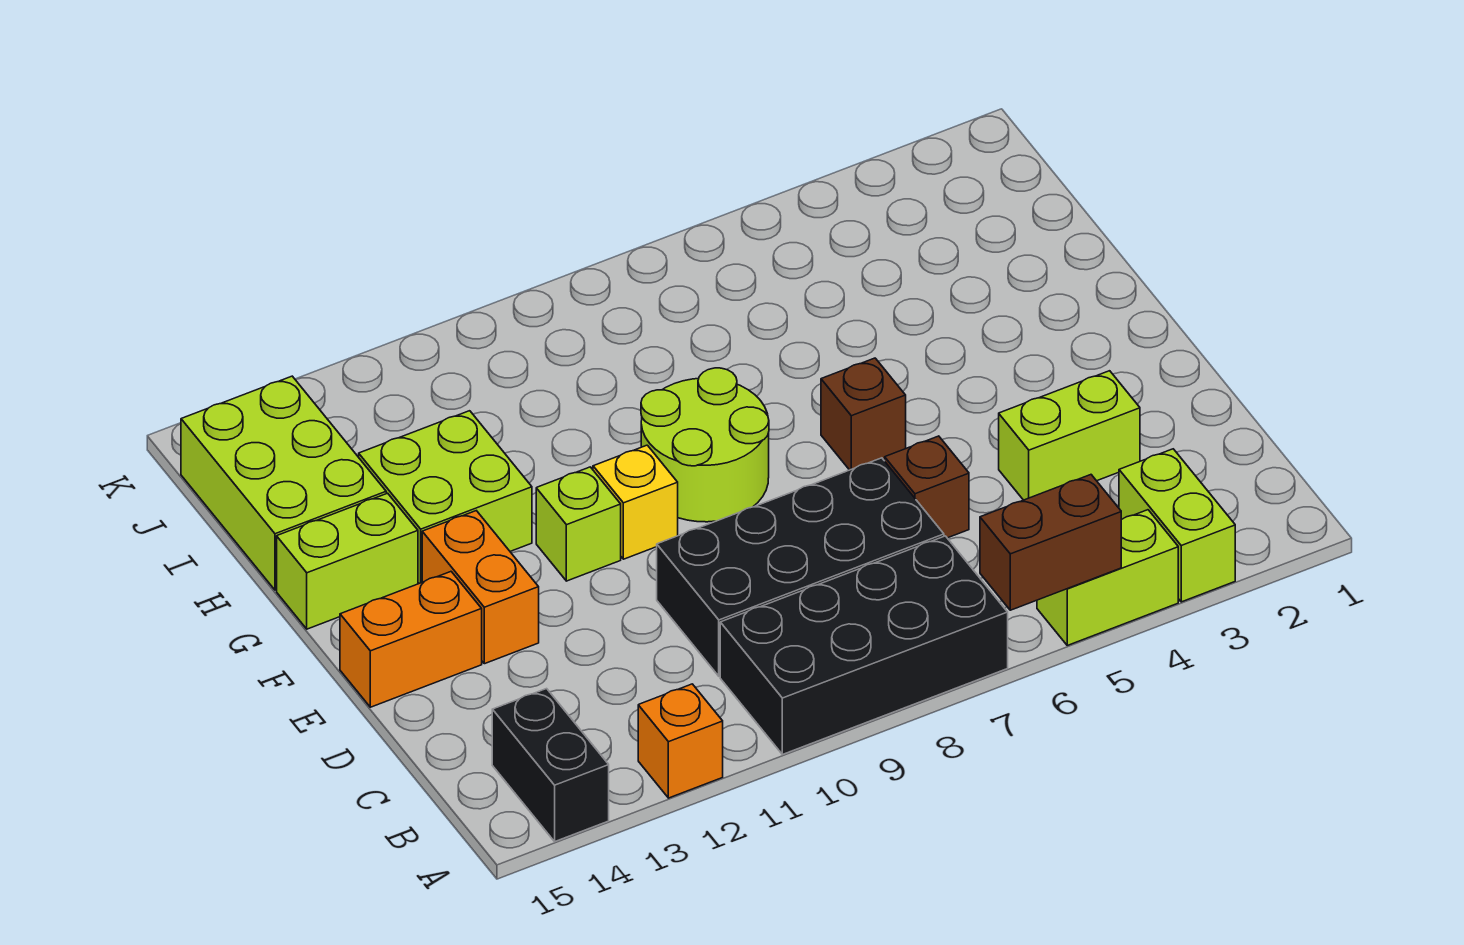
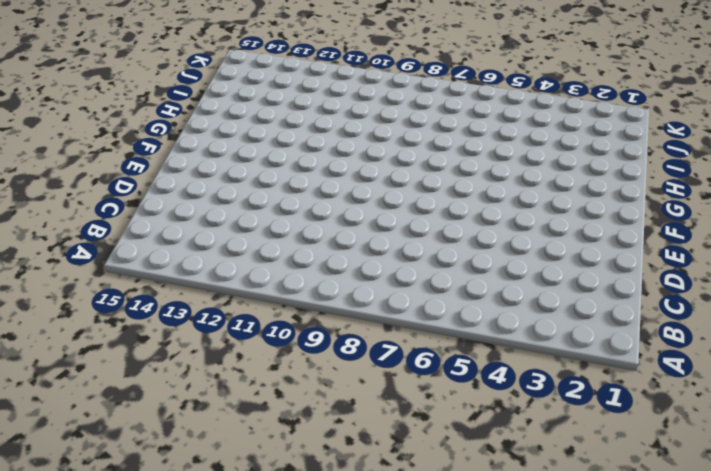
none -> lime brick A3:B3 level 1
none -> lime brick A4:A5 level 1
none -> black brick A7:B10 level 1

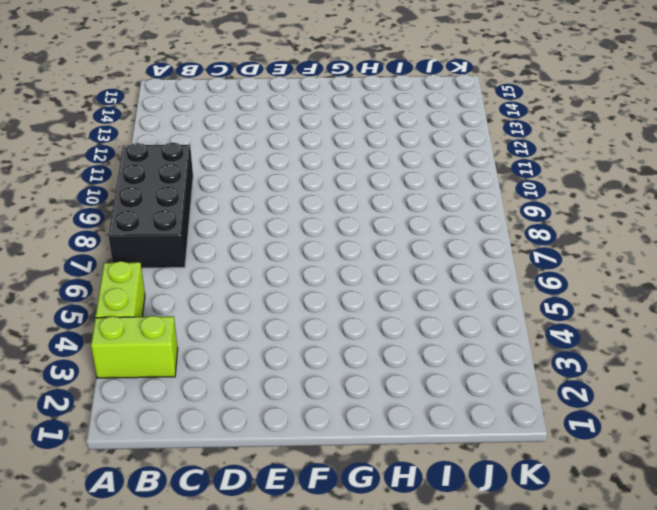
none -> orange brick A12 level 1
none -> black brick A14:B14 level 1
none -> black brick C7:D10 level 1

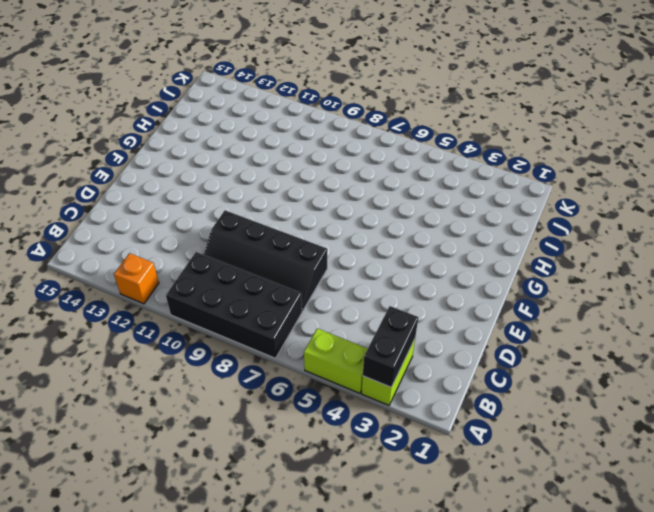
black brick A3:B3 level 2 -> black brick A14:B14 level 1
black slope C7:D10 level 1 top D -> black brick C7:D10 level 1
none -> lime brick D3:D4 level 1
none -> brown brick D6 level 1
none -> orange brick E13:F13 level 1

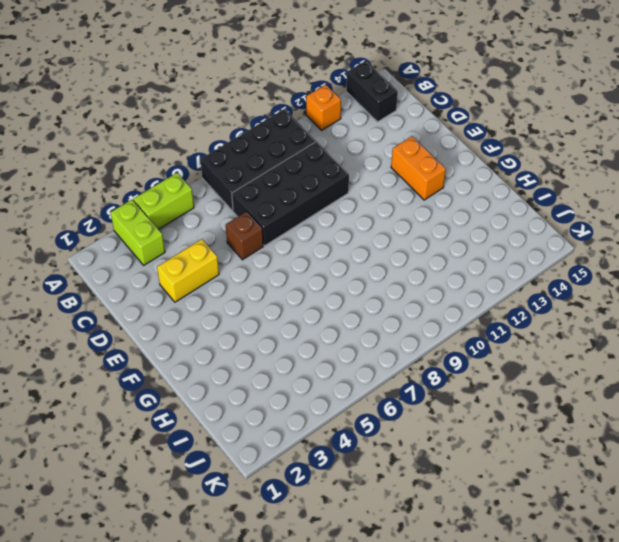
yellow brick D3:D4 level 1 -> lime brick D3:D4 level 1
none -> orange brick E14:E15 level 1
none -> brown brick F6 level 1
none -> lime round brick F8:G9 level 1

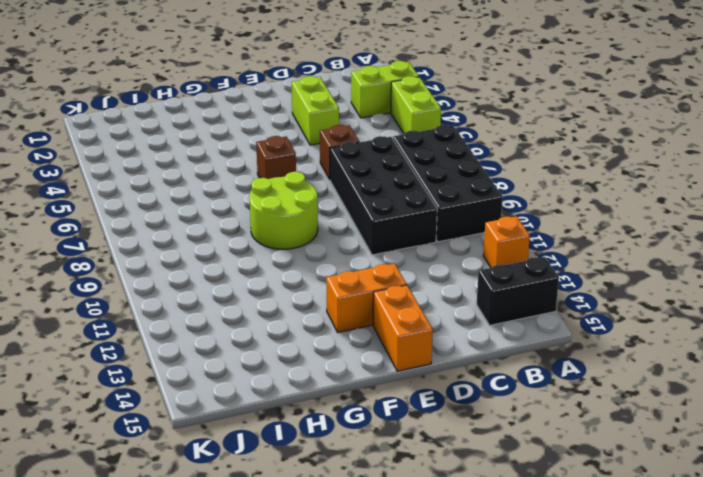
none -> yellow brick F10 level 1
none -> lime brick F11 level 1
none -> lime brick G12:H13 level 1

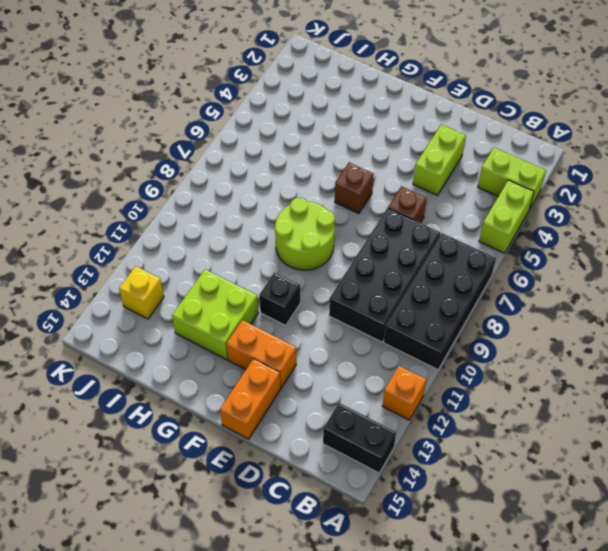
black brick F11 level 1 -> lime brick F11 level 1
yellow brick J13 level 1 -> yellow brick F10 level 1
none -> lime brick G14:G15 level 1
none -> lime brick H14:J15 level 1
none -> brown brick A5:A6 level 2

